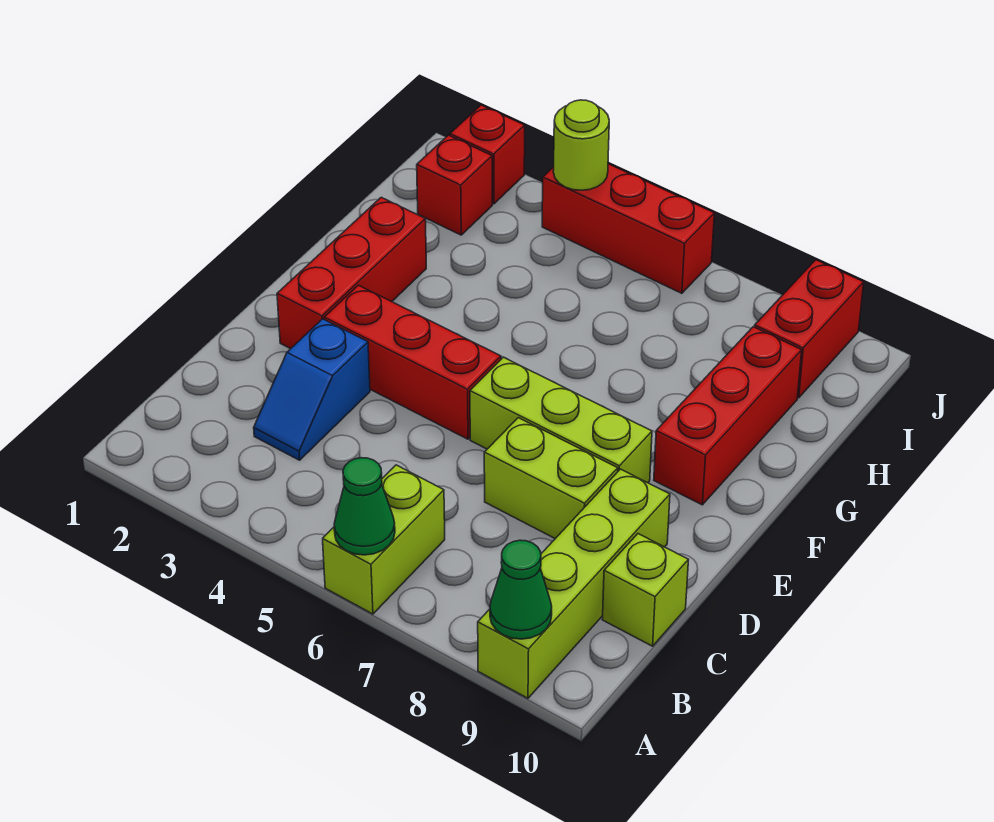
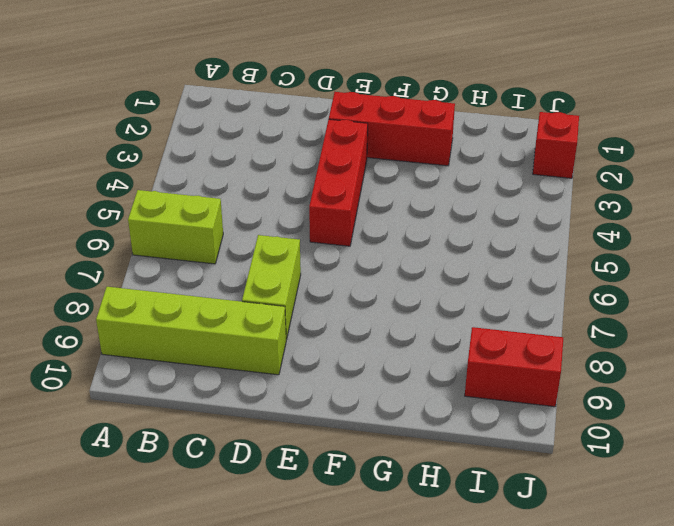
none -> blue slope C3:D3 level 1 top D
none -> lime brick C10 level 1
none -> lime brick E6:E8 level 1

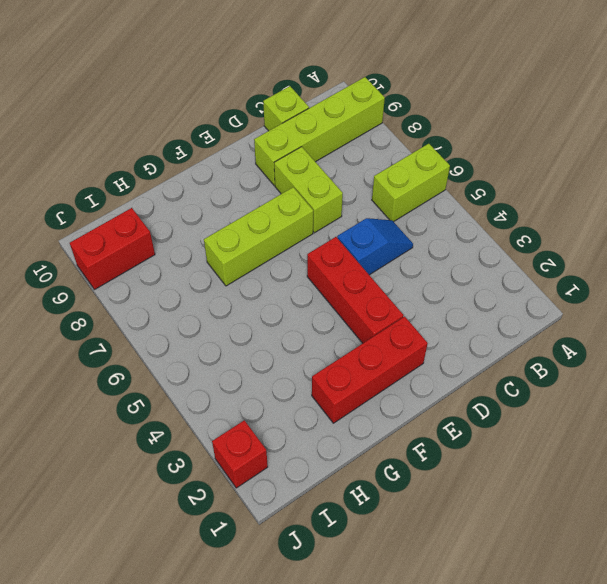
blue slope C5:D5 level 1 top D -> blue slope C3:D3 level 1 top D
lime brick E7:G7 level 1 -> lime brick E6:E8 level 1
none -> red brick F9:H9 level 1
none -> red brick I2 level 1
none -> red brick J4:J6 level 1

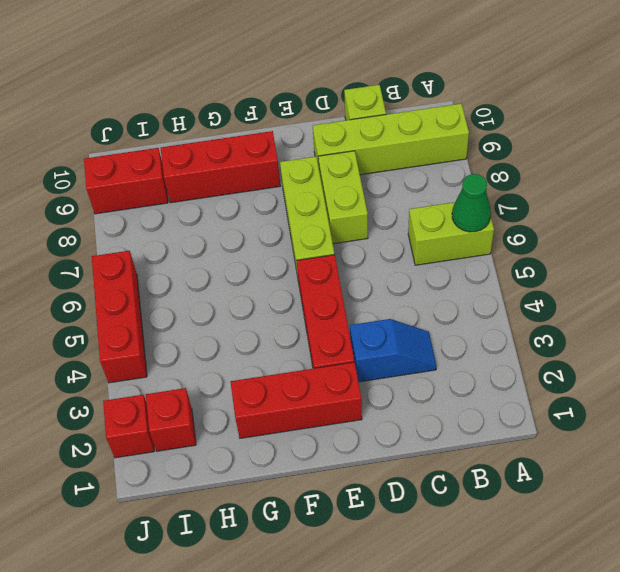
none -> green cone A9 level 2
none -> lime round brick J4 level 2

